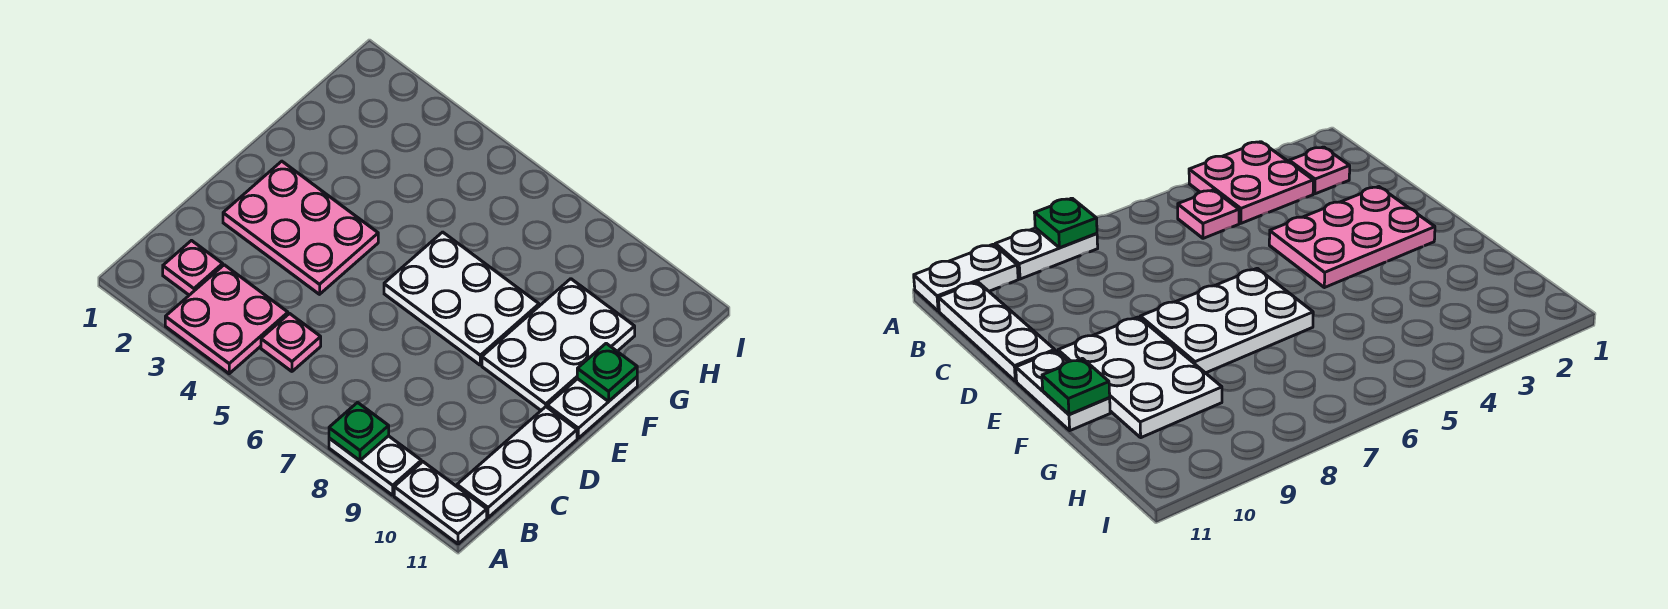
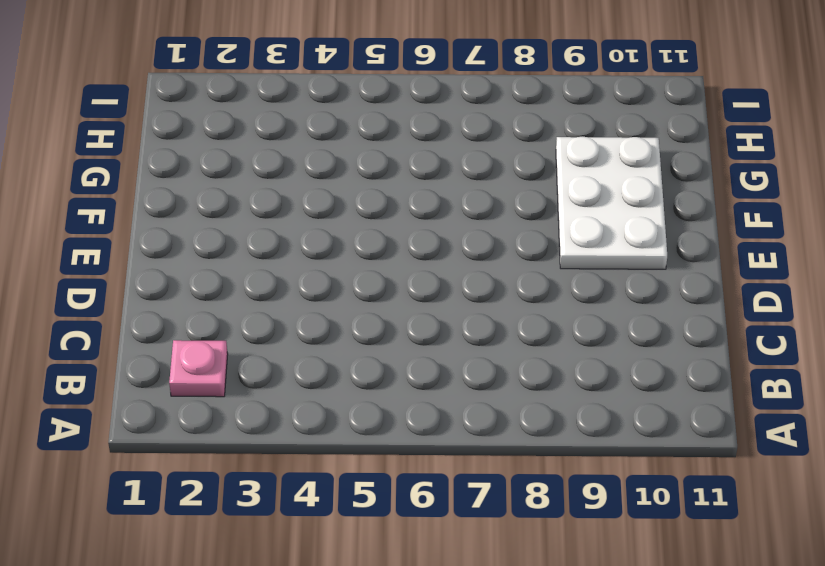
none -> pink plate A3:B4 level 1
none -> white plate A8:A9 level 1
none -> white plate A10:A11 level 1

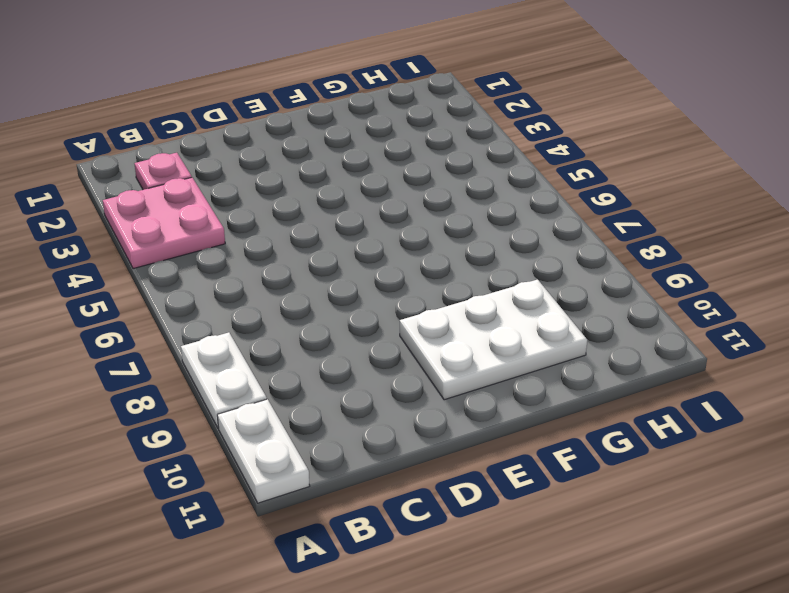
none -> pink plate B5 level 1
none -> white plate B11:D11 level 1
none -> pink plate D2:E4 level 1

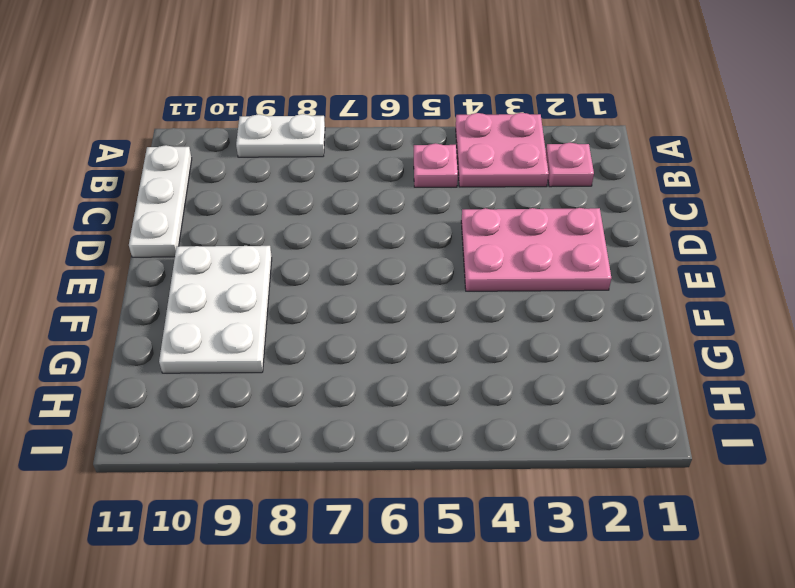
none -> white plate A10:A11 level 1
none -> white plate E6:F8 level 1
none -> white plate E11:F11 level 1

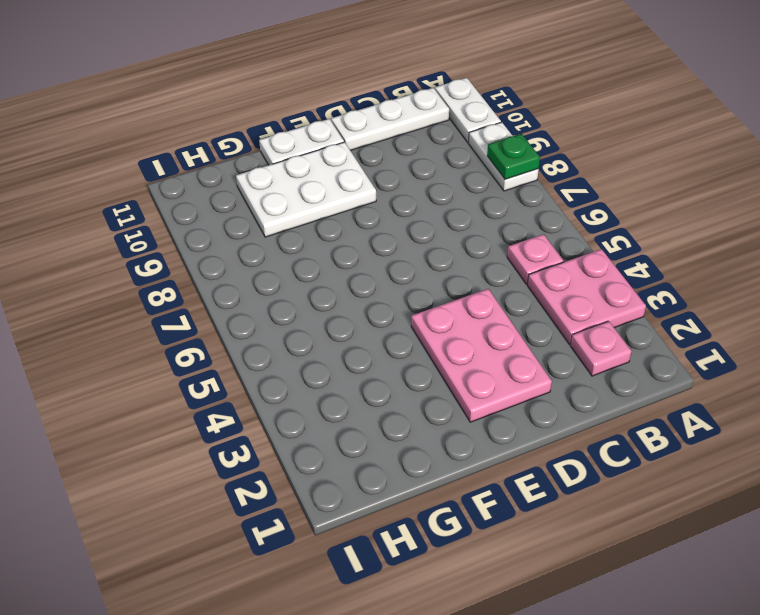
none -> white plate E6:F8 level 1
none -> green plate F11 level 2

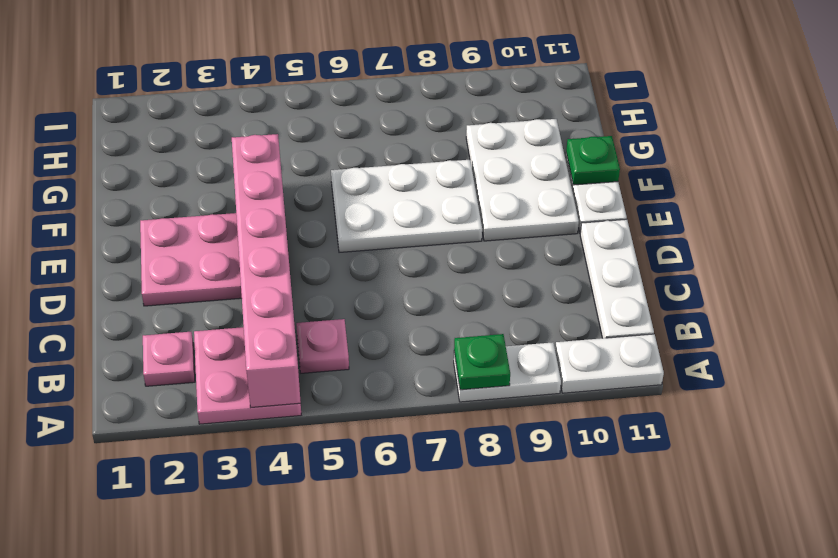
pink brick A4:F4 level 2 -> none

